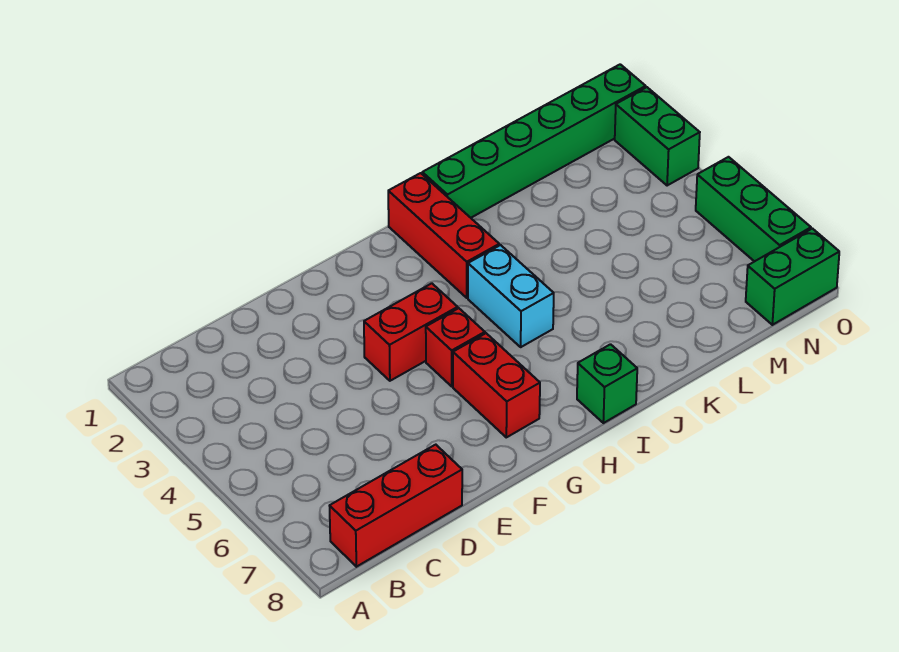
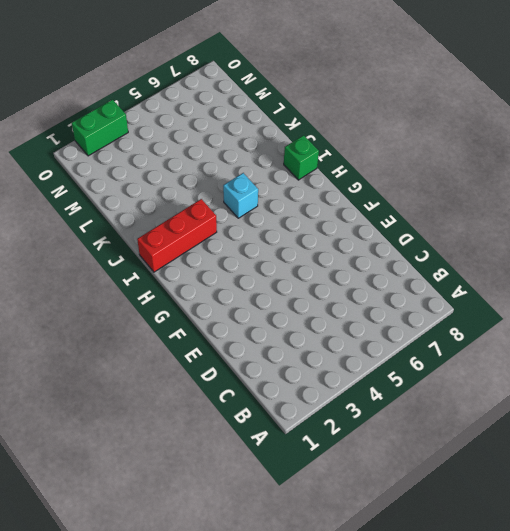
cyan brick I5 level 1 -> cyan brick I4:I5 level 1
none -> red brick B8:D8 level 1
none -> red brick F4:G4 level 1

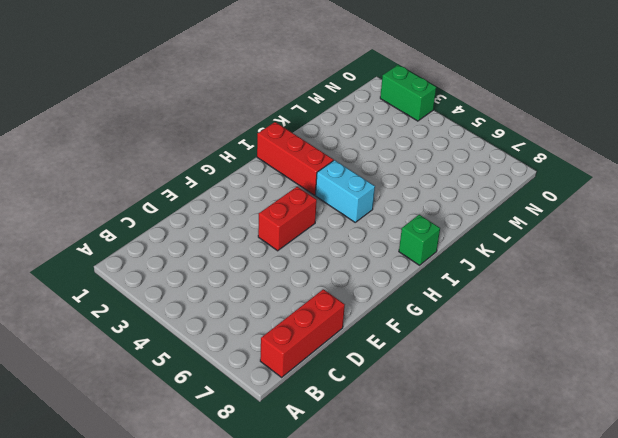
none -> red brick G5 level 1
none -> red brick G6:G7 level 1

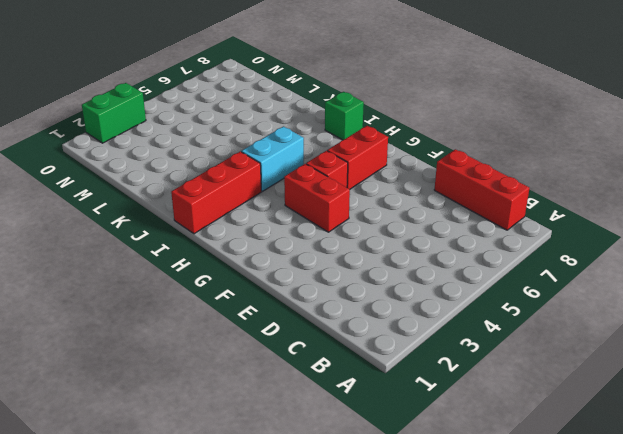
none -> green brick J1:O1 level 1
none -> green brick N8:O8 level 1

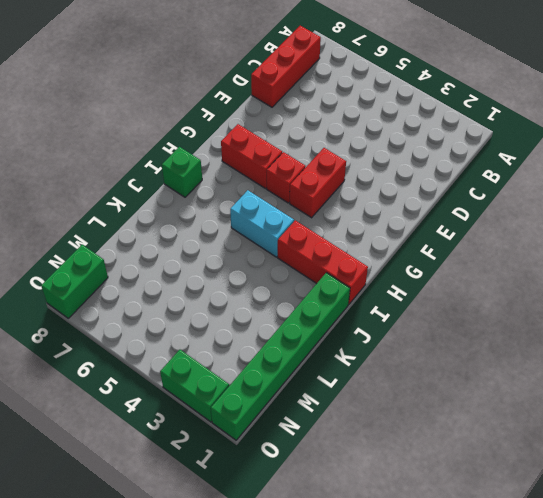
none -> green brick O5:O7 level 1

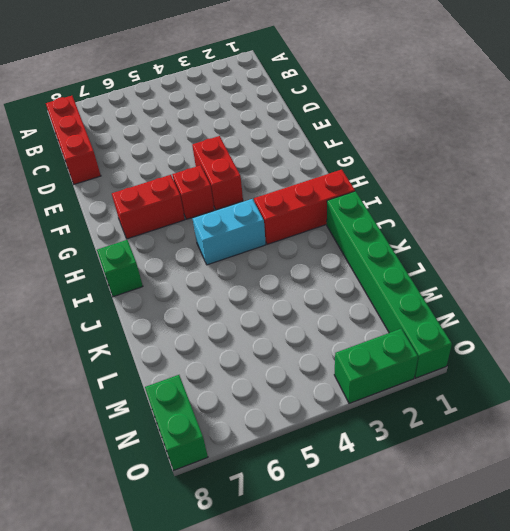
none -> green brick O5:O7 level 1

